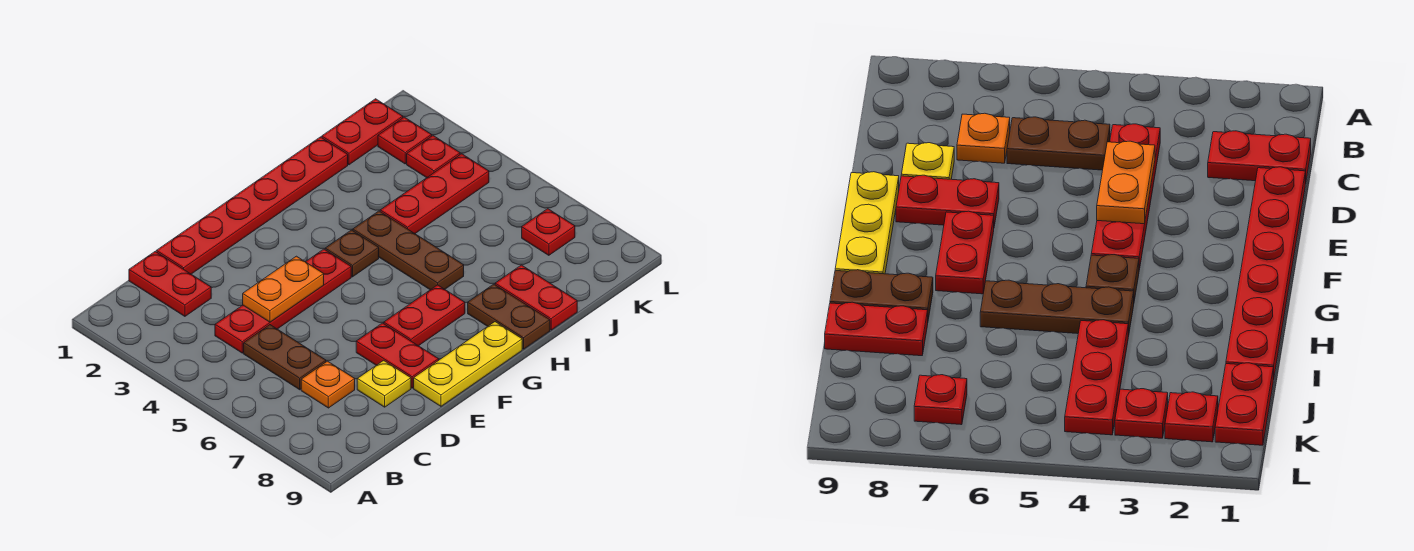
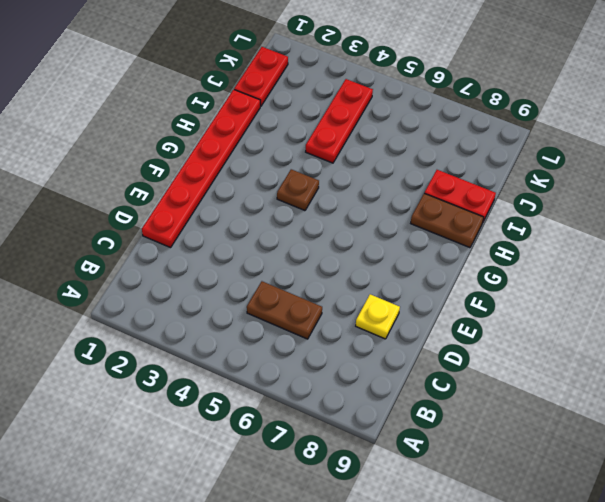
none -> red plate C1:C2 level 1
none -> red plate C4:F4 level 1
none -> orange plate C7 level 1

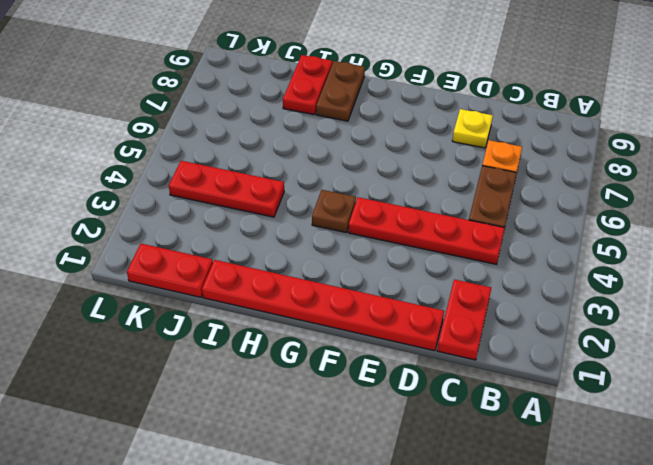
none -> red plate E7:E8 level 1
none -> yellow plate E9:G9 level 1
none -> red plate F7:G7 level 1

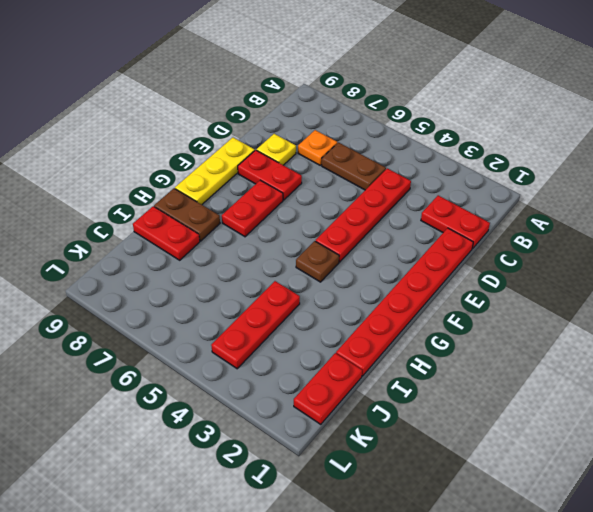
none -> brown plate H4:H6 level 1
none -> red plate K2 level 1
none -> red plate K3 level 1

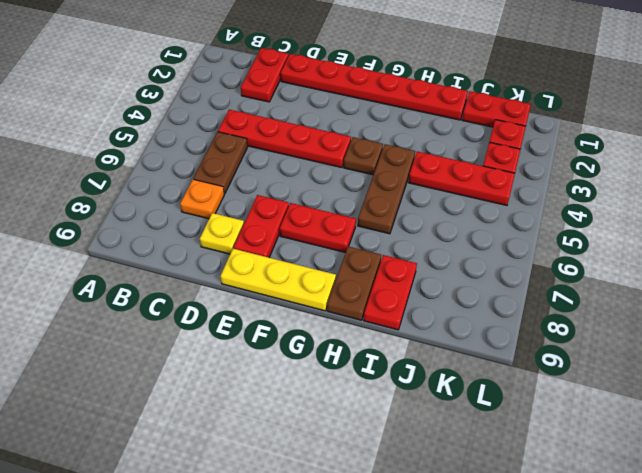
none -> red plate K7 level 1
none -> orange plate D4:E4 level 2

